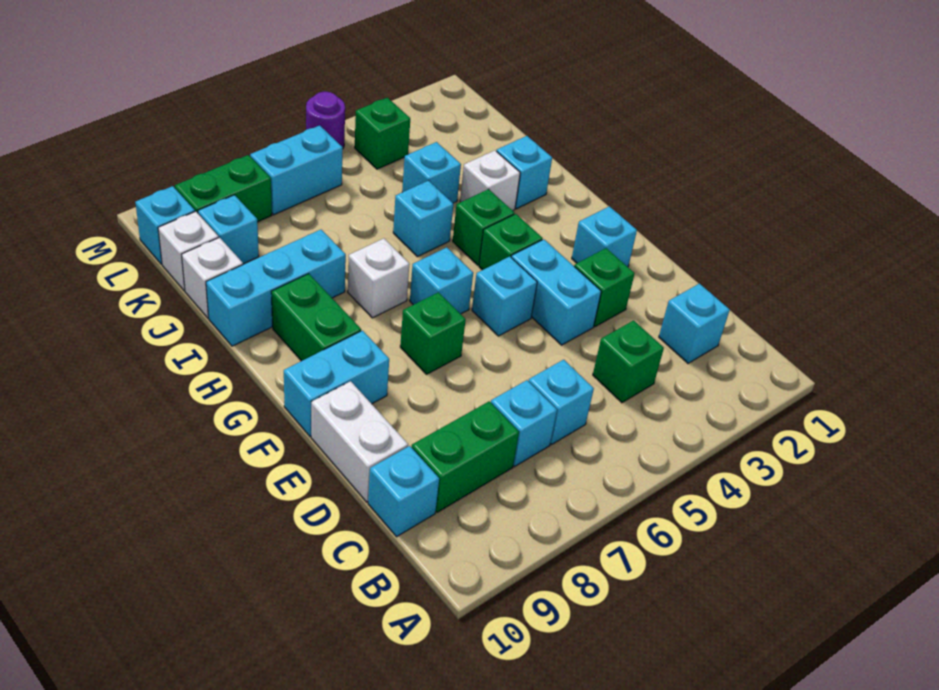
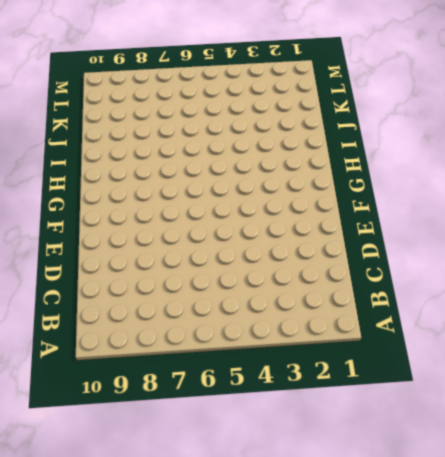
none -> cyan brick C2 level 1
none -> green brick C4 level 1
none -> cyan brick C6 level 1
none -> cyan brick C7 level 1

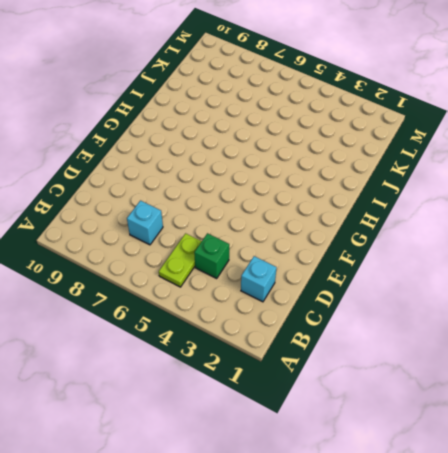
lime plate B5:C5 level 1 -> none
none -> cyan brick C6 level 1
none -> green brick C8:C9 level 1
none -> cyan brick C10 level 1
none -> white brick D10:E10 level 1

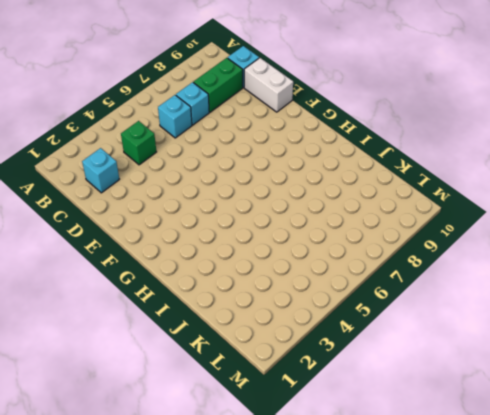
none -> green brick E3 level 1
none -> cyan brick E4:F4 level 1
none -> cyan brick F2 level 1
none -> cyan brick F5 level 1

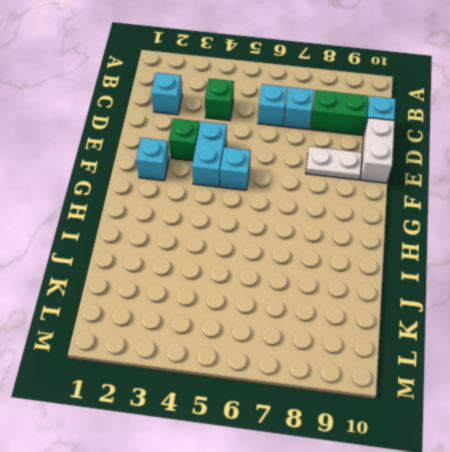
white plate E8:E9 level 1 -> none
none -> green brick F7 level 1
none -> cyan brick F9:F10 level 1
none -> green brick G4 level 1
none -> cyan brick G6 level 1

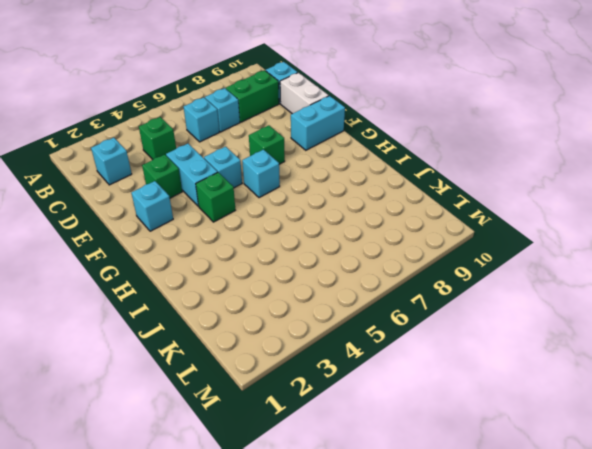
none -> green brick G9:H9 level 1
none -> green brick H4 level 1
none -> white brick H7 level 1
none -> cyan brick I2 level 1

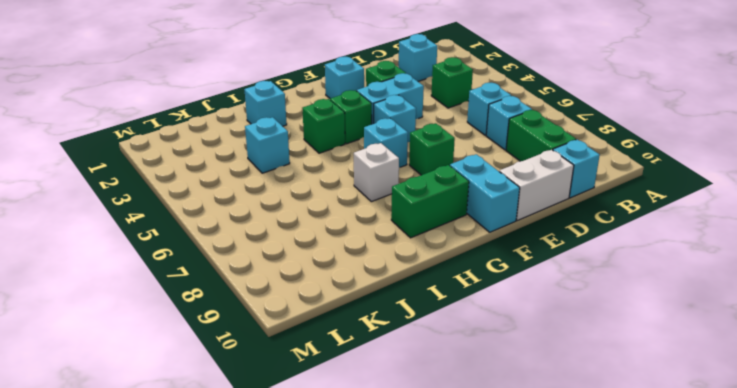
none -> white brick I3 level 1
none -> cyan brick I5 level 1
none -> cyan brick I8:I10 level 1
none -> white brick J10 level 1

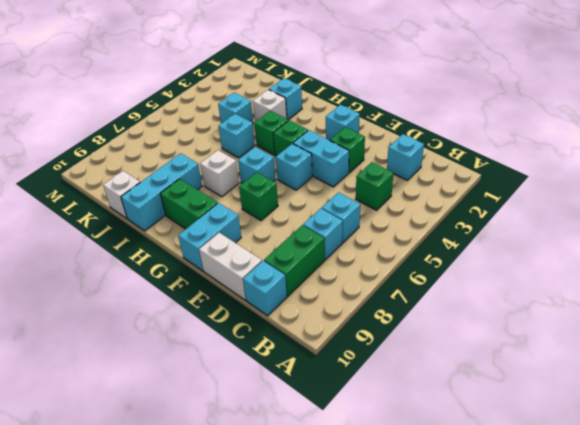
none -> cyan brick K9 level 1
none -> white brick K10 level 1
none -> green brick L4 level 1
none -> cyan brick L6:L7 level 1

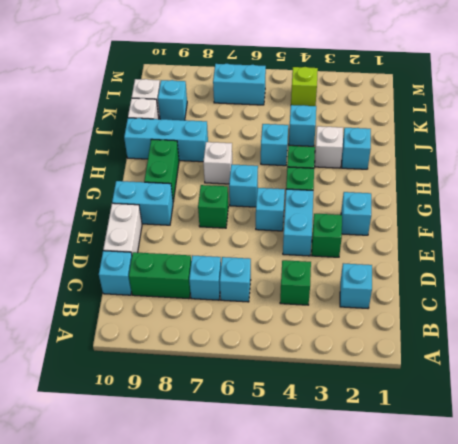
lime brick L4 level 1 -> green brick L4 level 1
none -> green brick L8:L9 level 1
none -> cyan brick L10 level 1
none -> purple round brick M5 level 1

